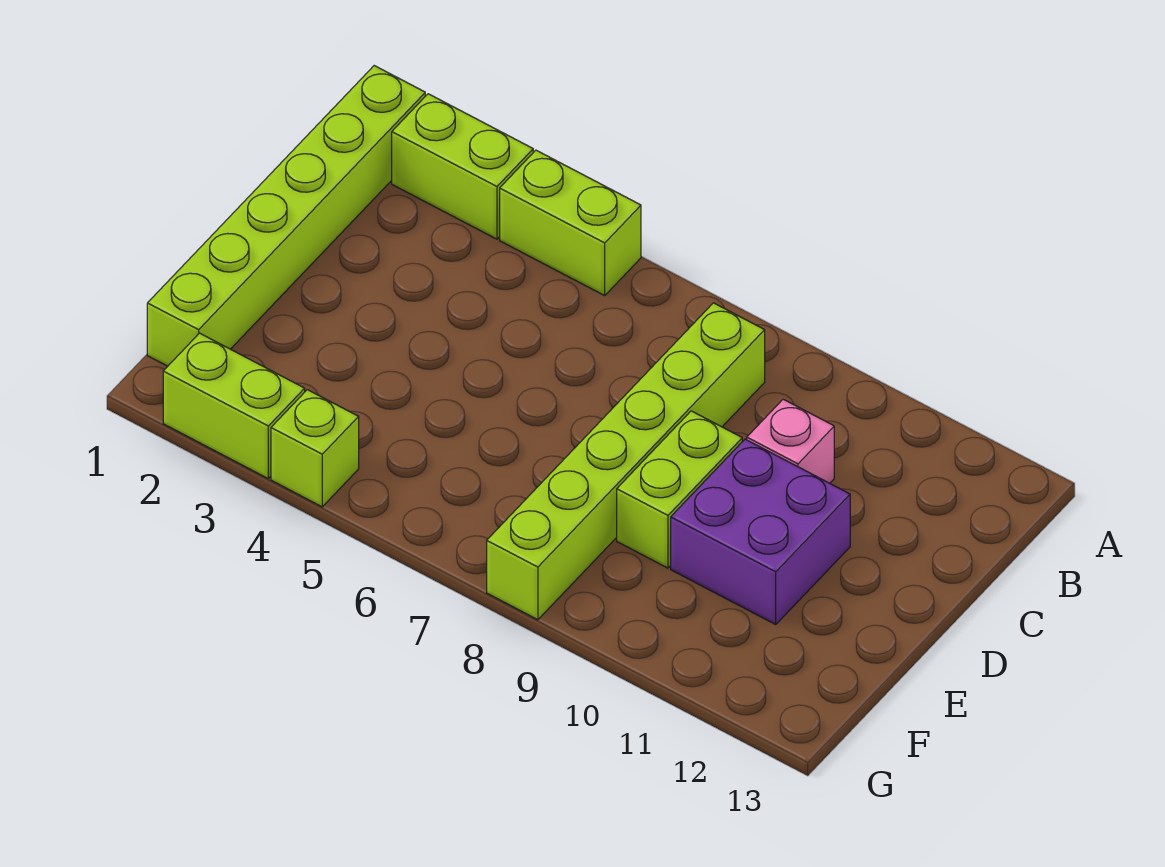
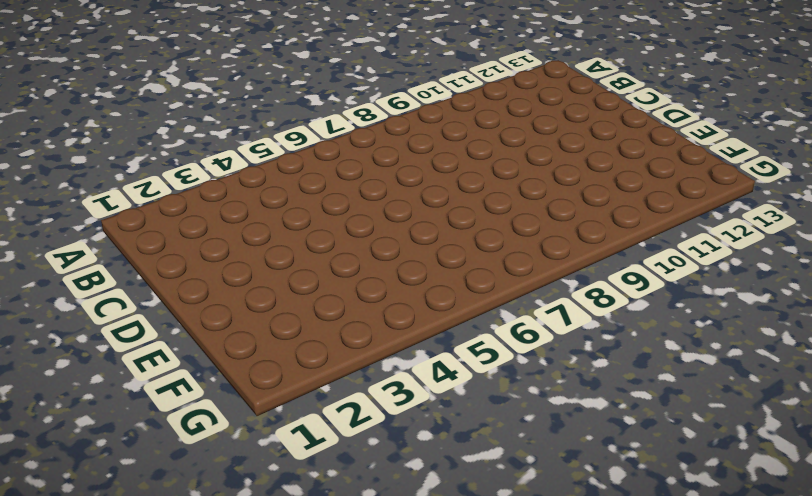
none -> lime brick A1:F1 level 1
none -> lime brick A2:A3 level 1

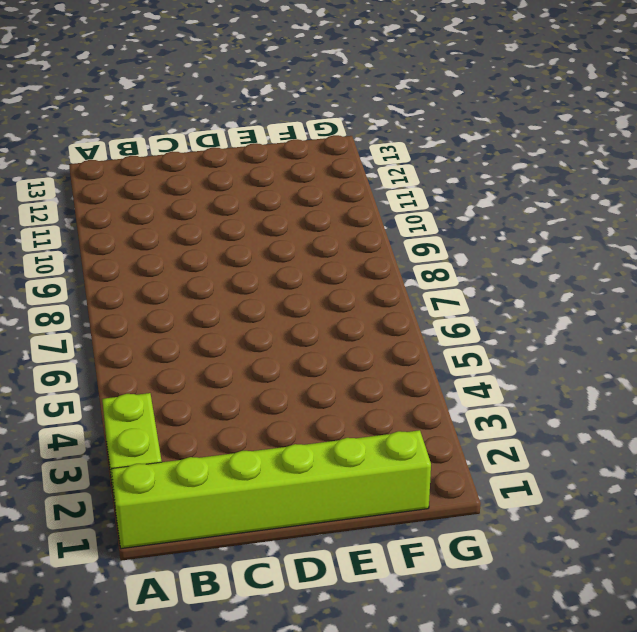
none -> lime brick A4:A5 level 1
none -> lime brick B8:G8 level 1

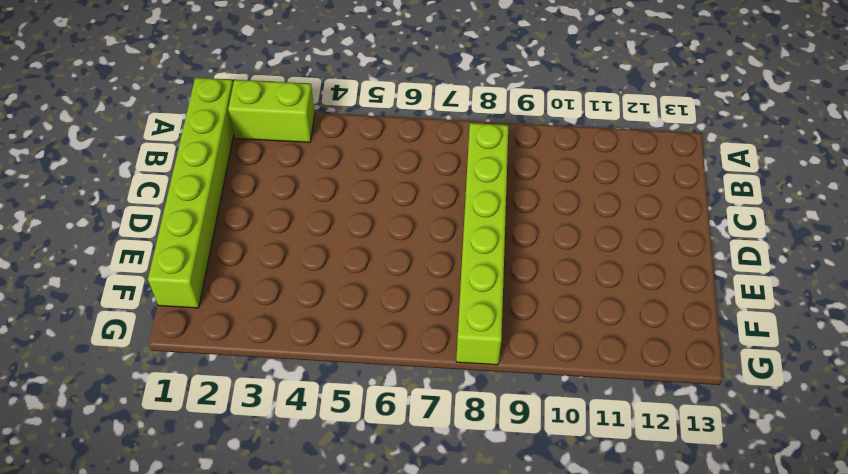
none -> lime brick A4:A5 level 1
none -> pink brick C10 level 1

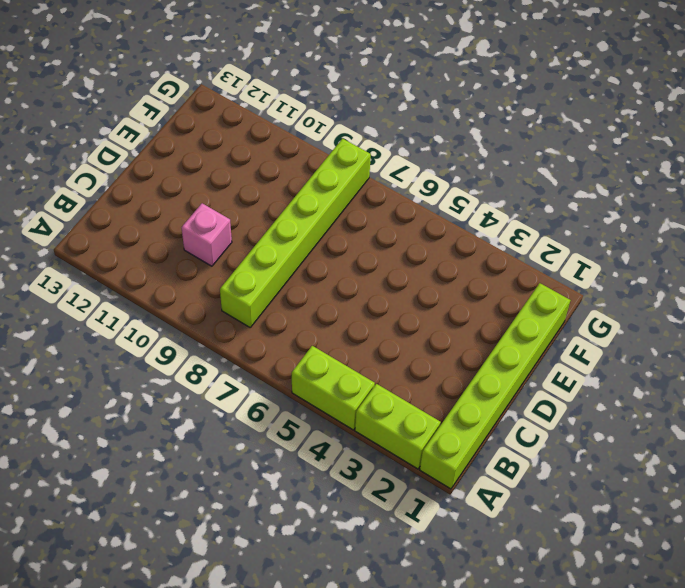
none -> lime brick D9:E9 level 1
none -> purple brick D10:E11 level 1

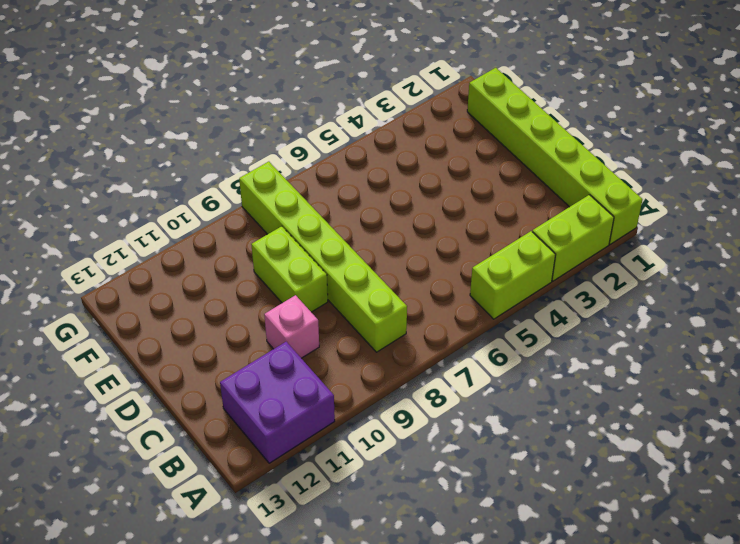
purple brick A11:B12 level 1 -> purple brick D10:E11 level 1
none -> lime brick G2:G3 level 1
none -> lime brick G4 level 1

